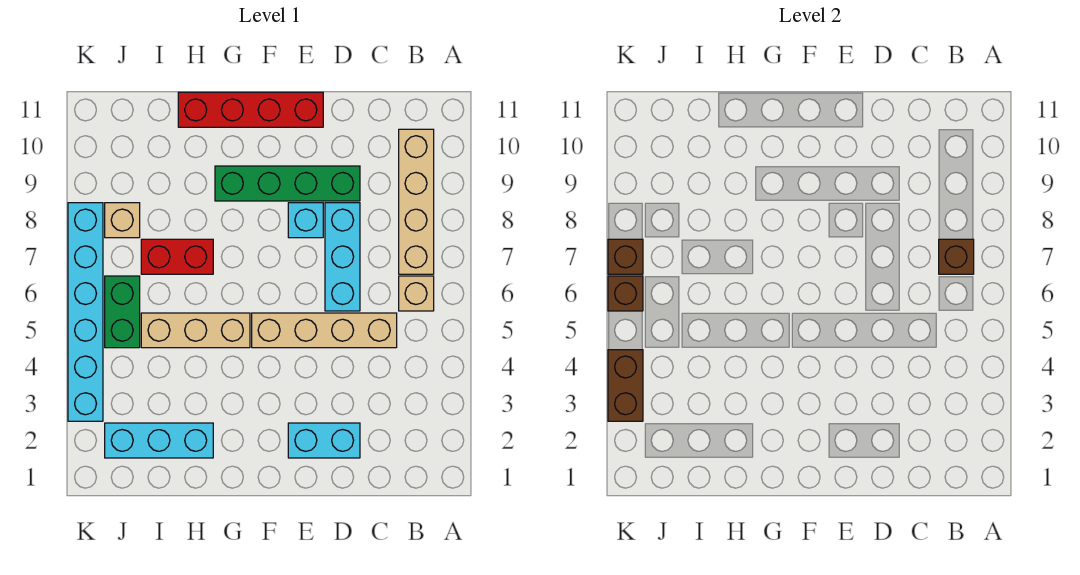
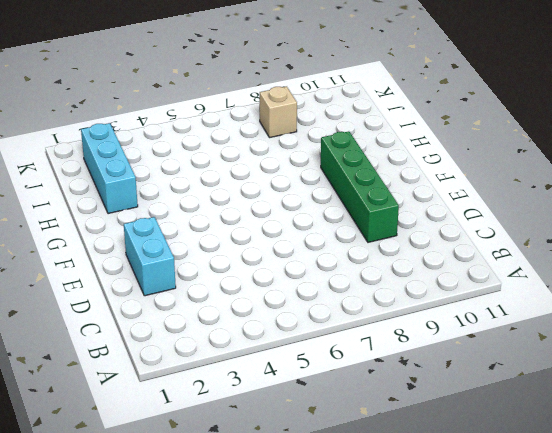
none -> tan brick B6 level 1
none -> tan brick B7:B10 level 1
none -> tan brick C5:F5 level 1

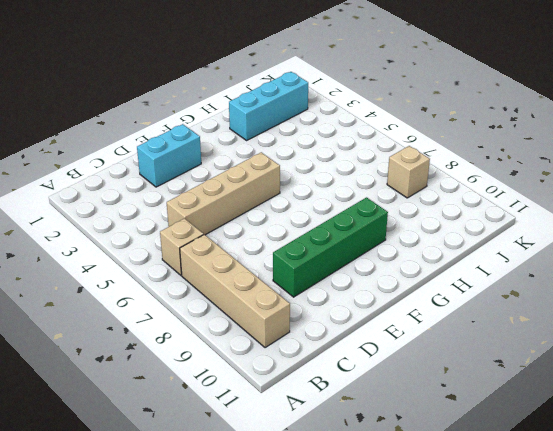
none -> cyan brick D6:D8 level 1
none -> cyan brick E8 level 1
none -> red brick E11:H11 level 1

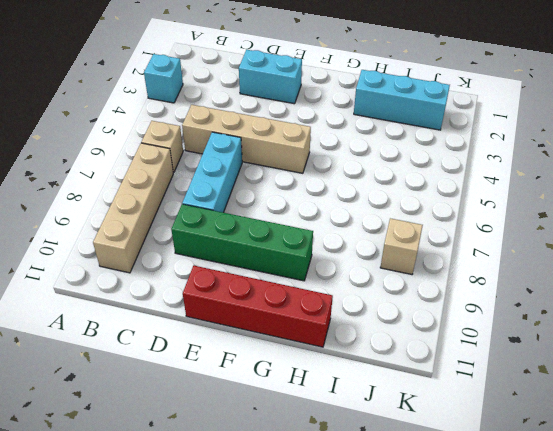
cyan brick A3 level 1 -> cyan brick E8 level 1
none -> tan brick G5:I5 level 1
none -> red brick H7:I7 level 1
none -> green brick J5:J6 level 1

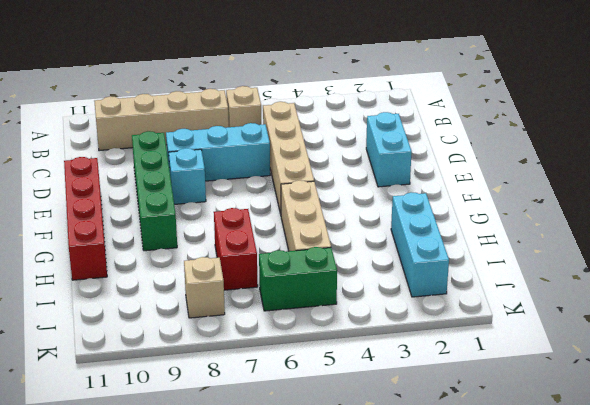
none -> cyan brick K3:K8 level 1
none -> brown brick B7 level 2
none -> brown brick K3:K4 level 2

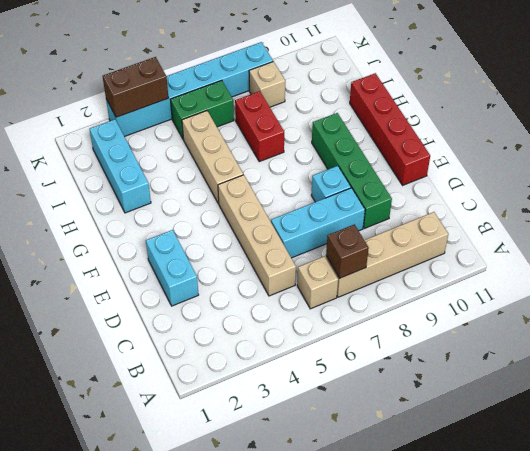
none -> brown brick K6 level 2
none -> brown brick K7 level 2

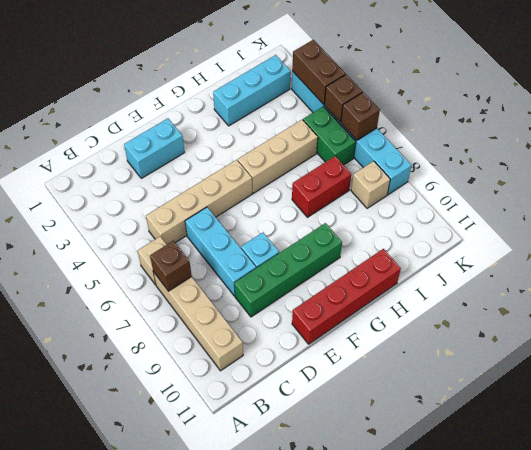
brown brick K5 level 2 -> brown brick K7 level 2

